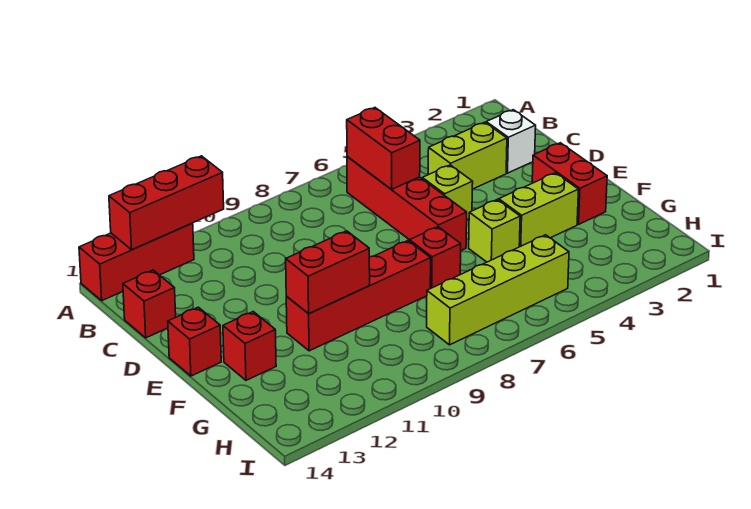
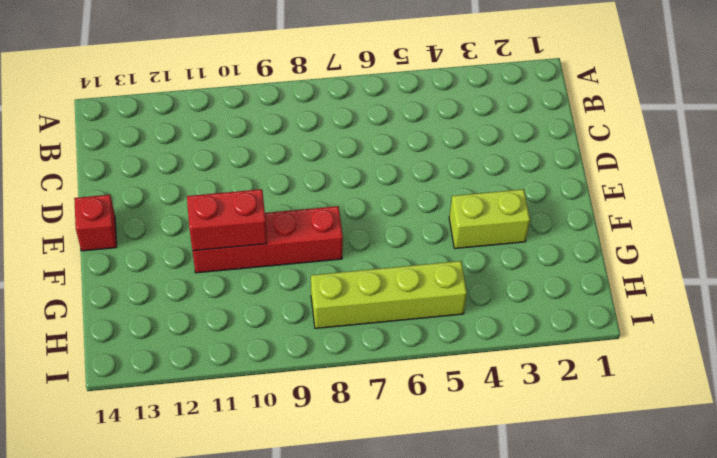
none -> red brick A12:A14 level 1
none -> red brick B6:E6 level 1
none -> white brick C2 level 1

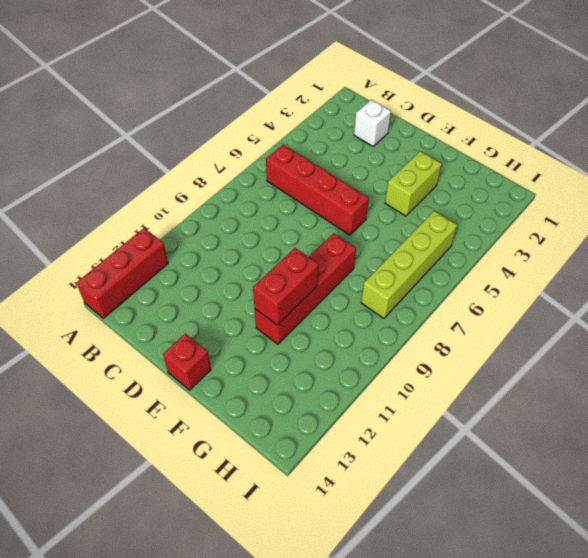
none -> lime brick C3:C4 level 1
none -> red brick C14 level 1
none -> lime brick D5 level 1

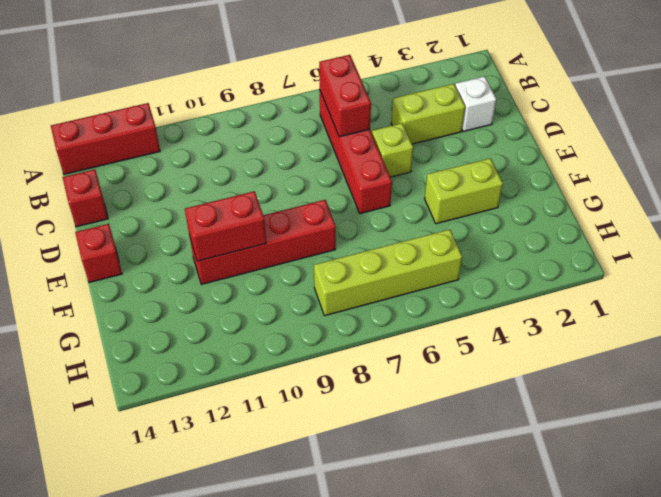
none -> red brick E2:F2 level 1
none -> lime brick F5 level 1
none -> red brick F7 level 1

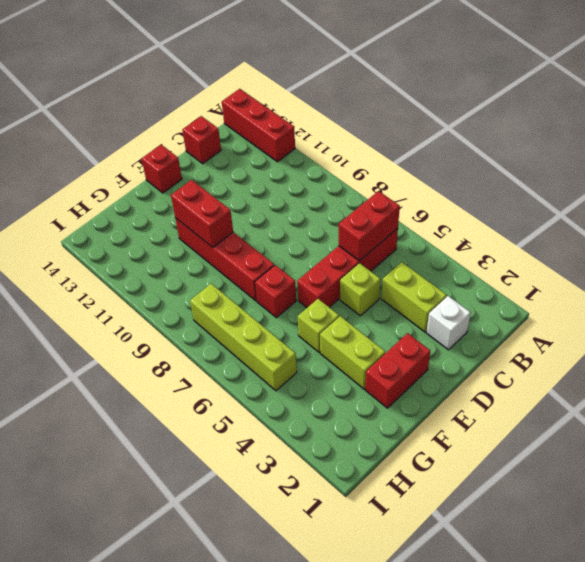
none -> red brick F13 level 1
none -> red brick A11:A13 level 2

